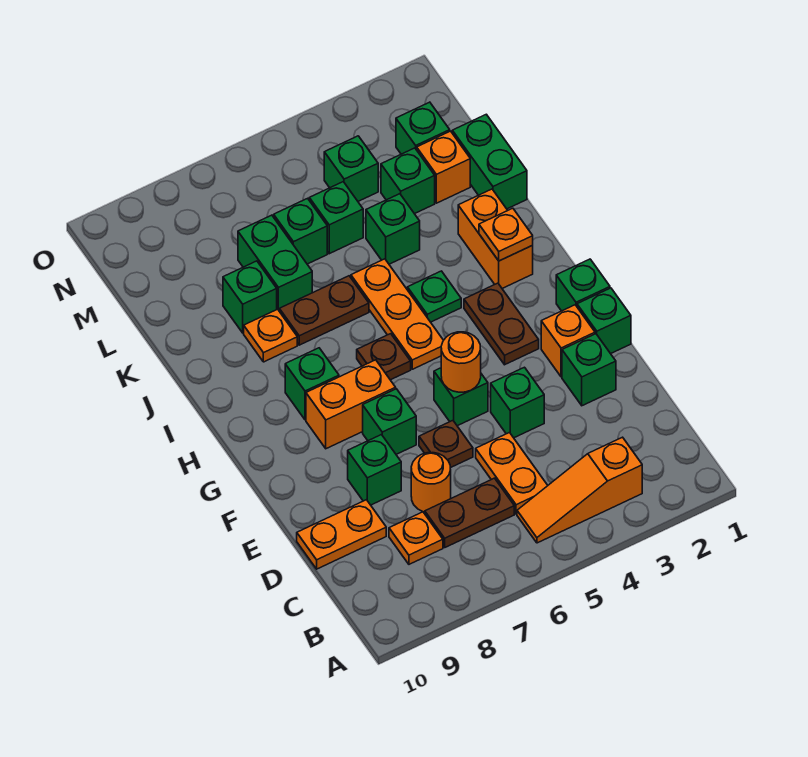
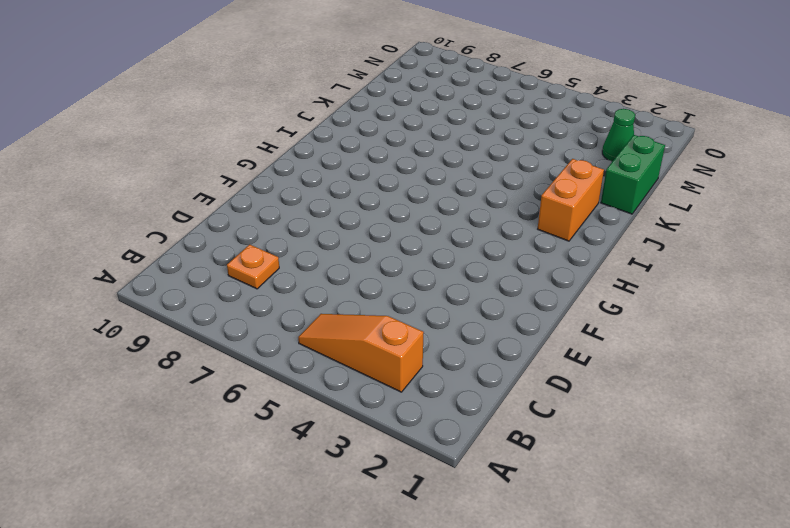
green cone M2 level 1 -> green brick M2 level 1
none -> orange plate C5:D5 level 1
none -> brown plate C6:C7 level 1
none -> orange round brick D7 level 1
none -> orange plate D9:D10 level 1

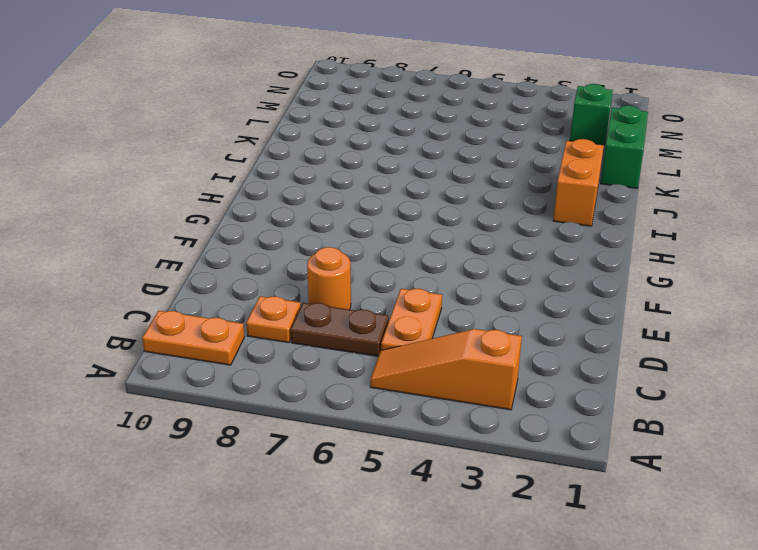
orange plate B9:B10 level 1 -> orange plate D9:D10 level 1
none -> green brick E2 level 1
none -> green brick E4 level 1
none -> brown plate E6 level 1
none -> green brick E8 level 1

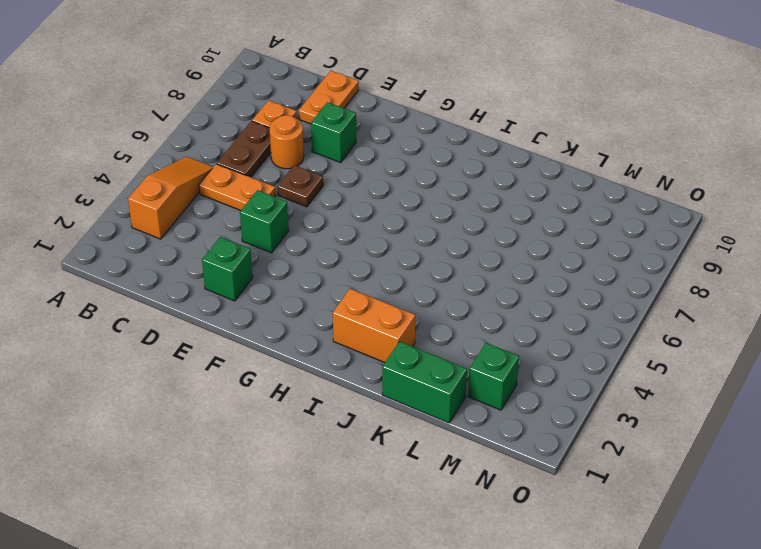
none -> green brick F1 level 1
none -> orange brick F2 level 1
none -> green brick F5 level 1
none -> green brick F7 level 1

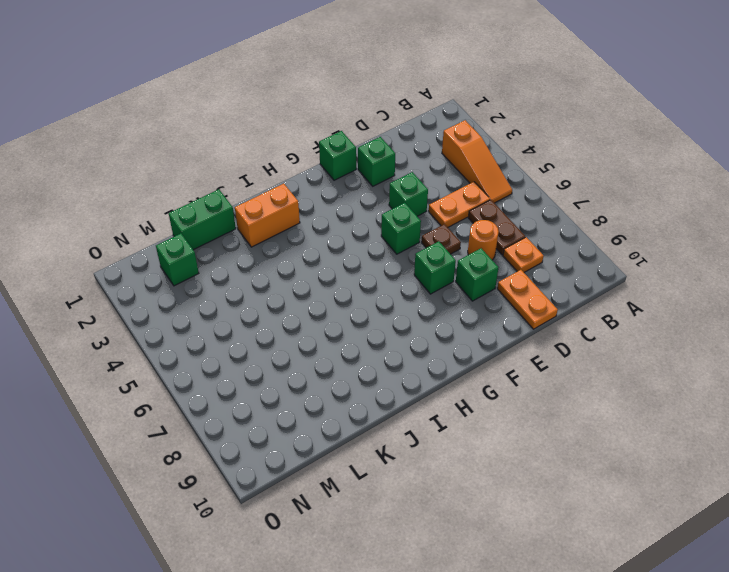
none -> orange brick F2 level 1
none -> green brick G1 level 1
none -> brown plate G3:H3 level 1
none -> orange brick G7:G8 level 1

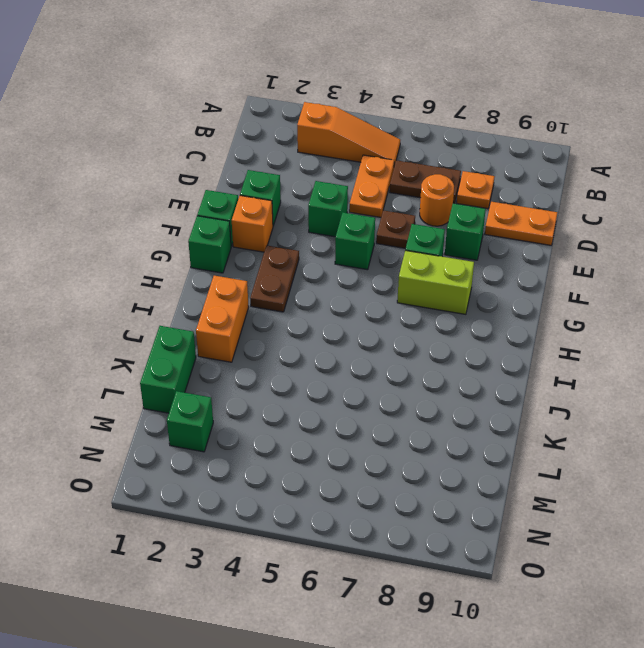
lime brick G7:G8 level 1 -> orange brick G7:G8 level 1
none -> orange plate H5:J5 level 1
none -> brown plate H6 level 1
none -> green brick H8 level 1
none -> green plate I4 level 1

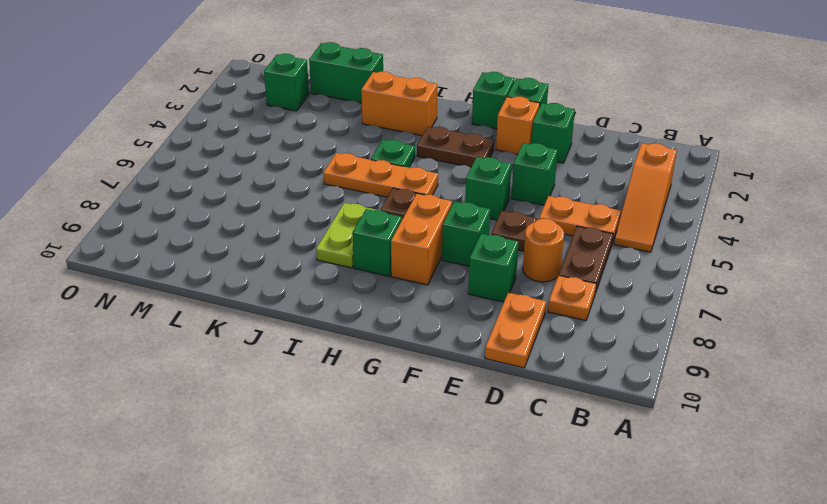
lime plate I7:I8 level 1 -> none
none -> brown plate J6:J7 level 1
none -> orange plate J8 level 1
none -> green brick K4 level 1
none -> green brick K7:L7 level 1

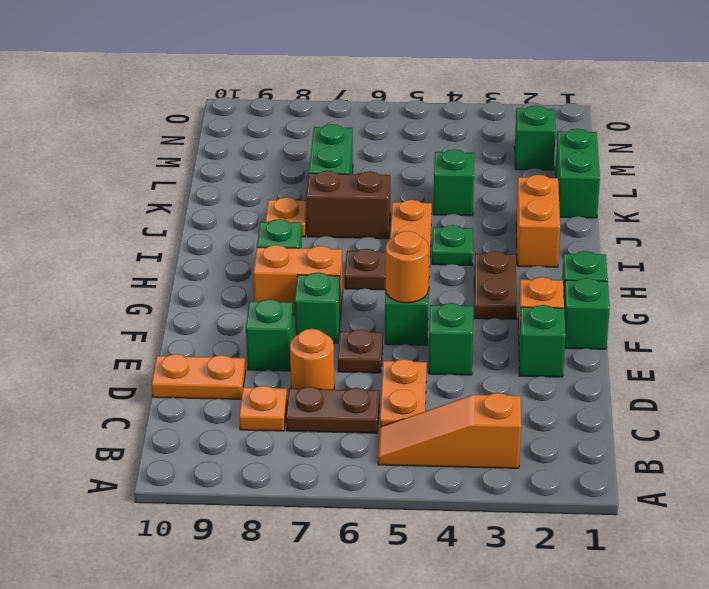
brown brick J6:J7 level 1 -> brown plate J6:J7 level 1
none -> green brick K8 level 1
none -> orange brick L2 level 1
none -> green brick L3 level 1
none -> green brick L5 level 1

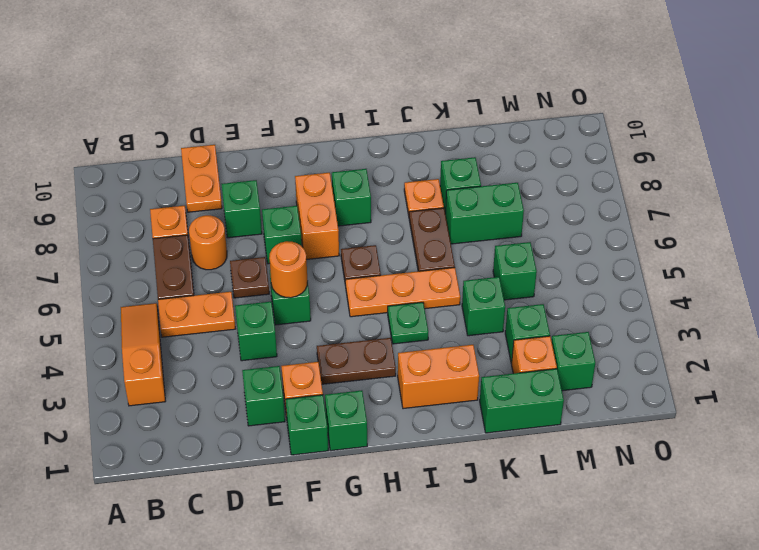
none -> green brick L6 level 1
none -> green brick M4 level 1
none -> orange plate I2 level 2

